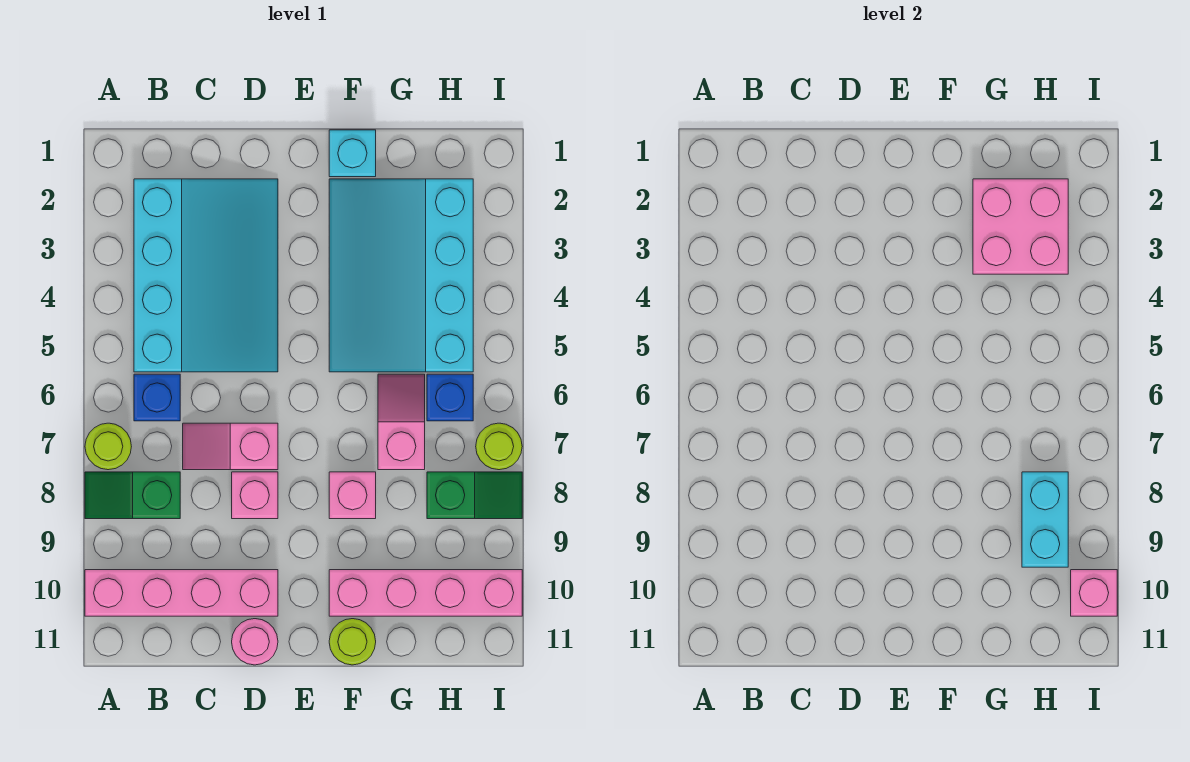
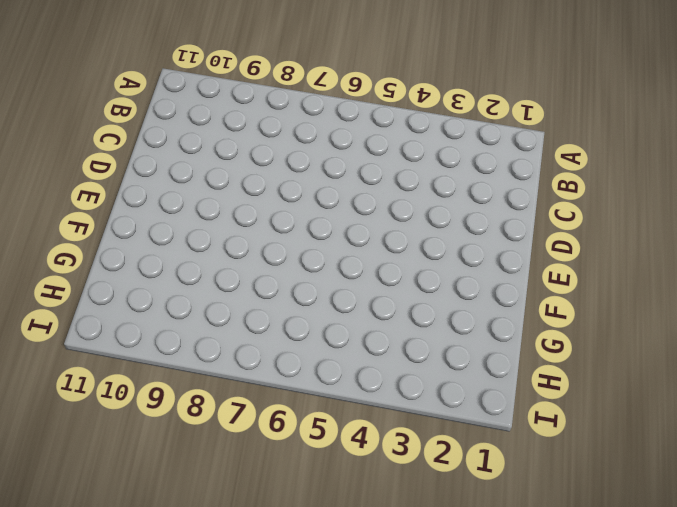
none -> lime round brick A7 level 1
none -> green slope A8:B8 level 1 top B
none -> pink brick A10:D10 level 1

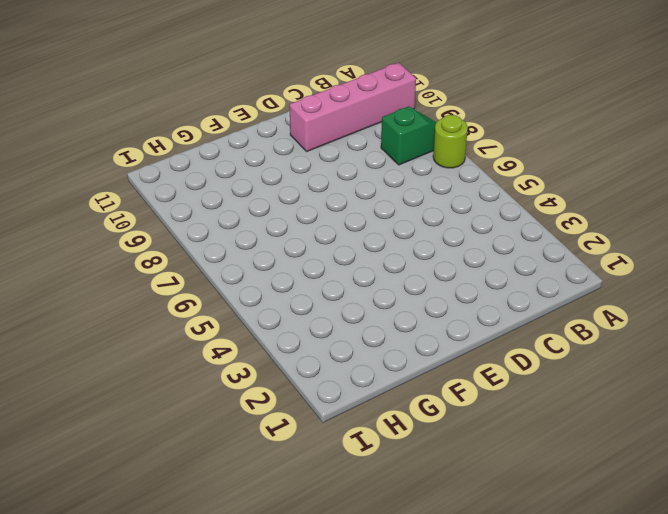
none -> cyan slope B2:D5 level 1 top B
none -> blue brick B6 level 1
none -> pink slope C7:D7 level 1 top D

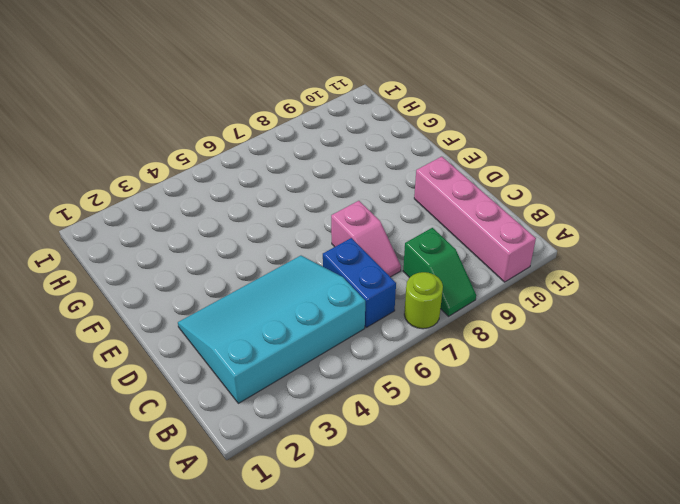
blue brick B6:C6 level 1 -> blue brick B6 level 1
none -> pink brick D8 level 1
none -> pink round brick D11 level 1
none -> cyan brick F1 level 1

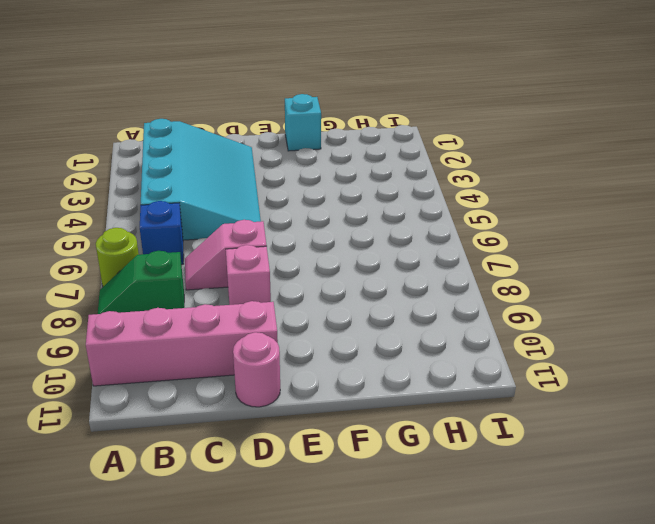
none -> cyan slope F2:H5 level 1 top H
none -> pink brick F8 level 1
none -> pink brick F10:I10 level 1

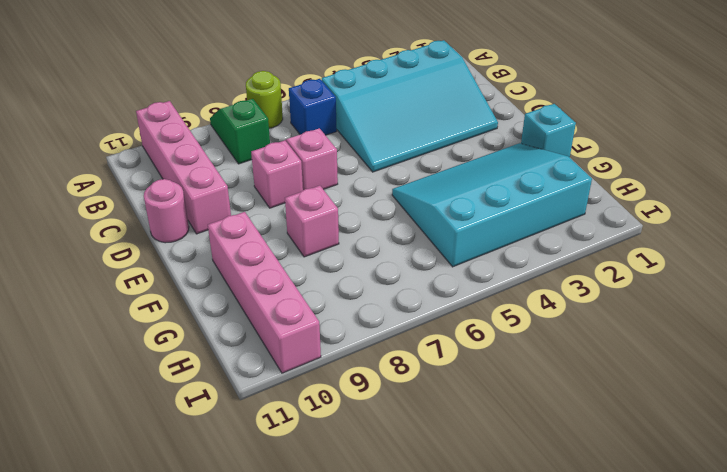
none -> lime round brick F11 level 1
none -> pink slope G6:G7 level 1 top 7
none -> blue brick H6 level 1

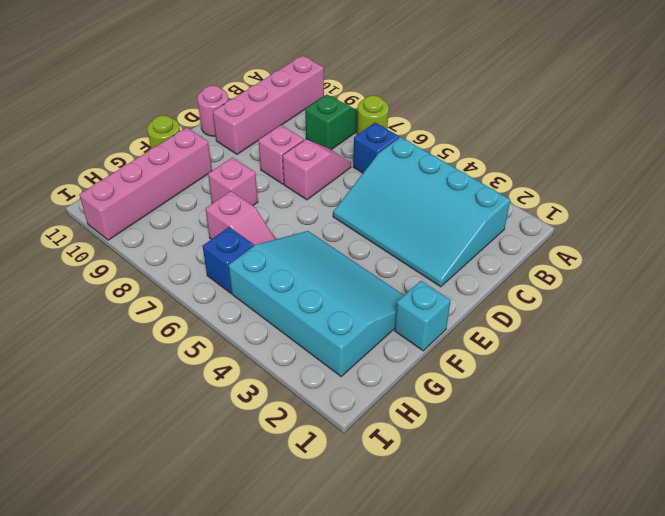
none -> green slope H8:I8 level 1 top H
none -> lime round brick I7 level 1
none -> pink brick G2:H3 level 2

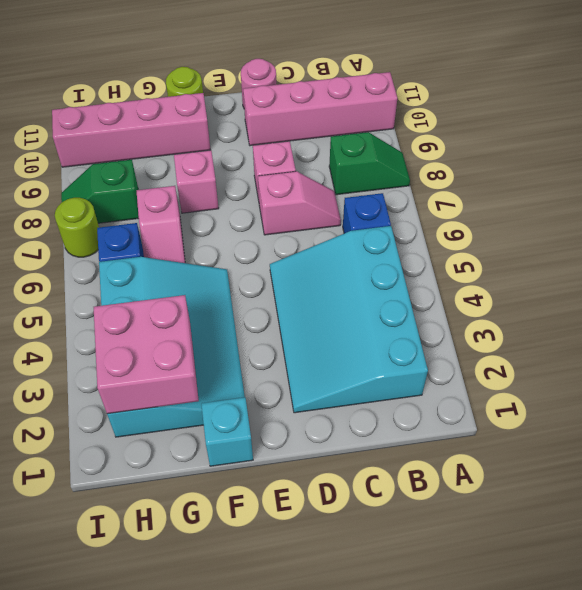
none -> lime round brick A7 level 1
none -> cyan brick H8:H9 level 2
none -> pink brick I10 level 2

